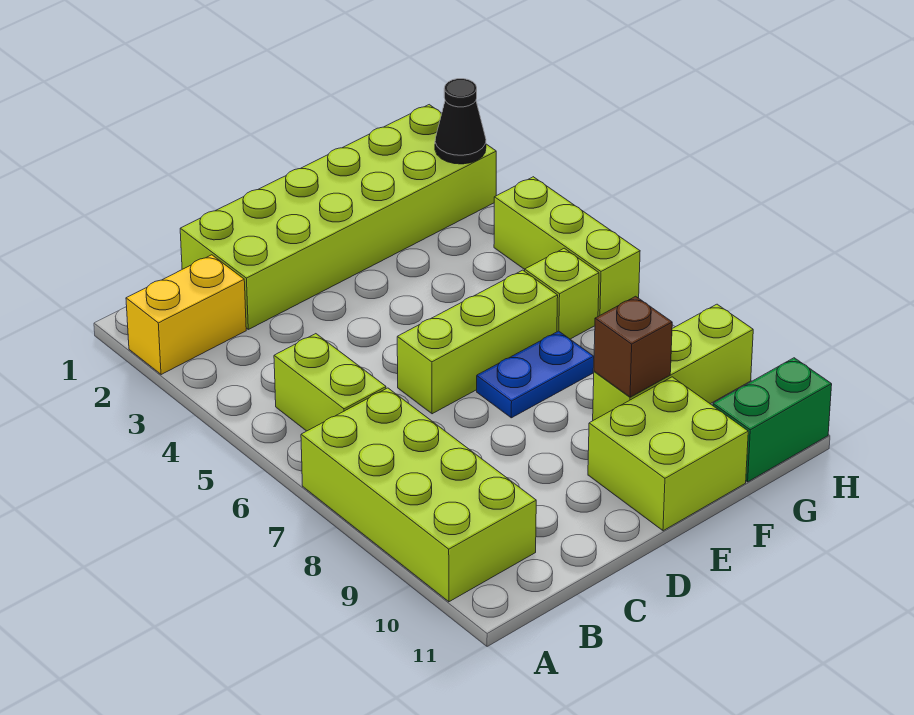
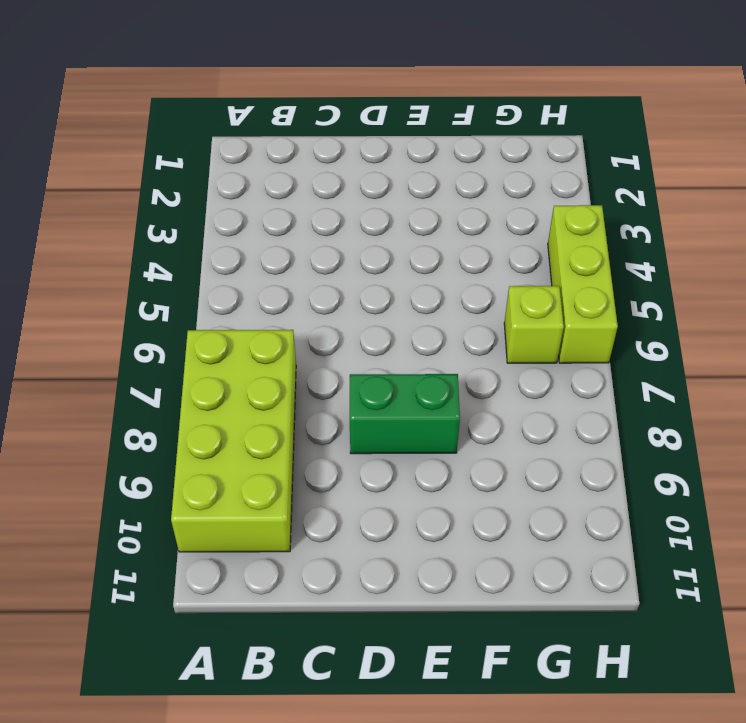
green brick D8:E8 level 1 -> green brick G11:H11 level 1
none -> yellow brick A2:B2 level 1
none -> lime brick B5:B6 level 1
none -> lime brick C1:H2 level 1

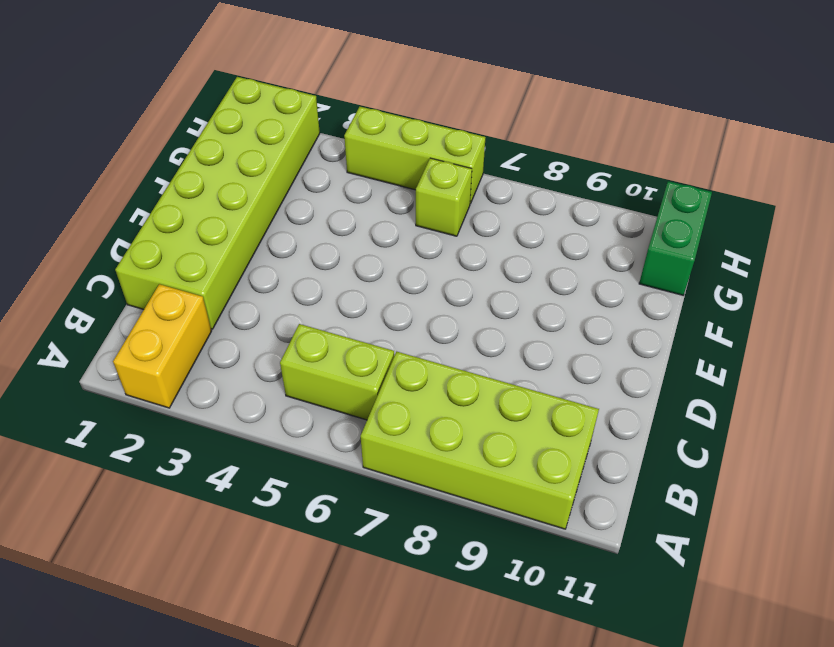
none -> lime brick D6:F6 level 1
none -> blue plate E7:F7 level 1
none -> lime brick E10:F11 level 1

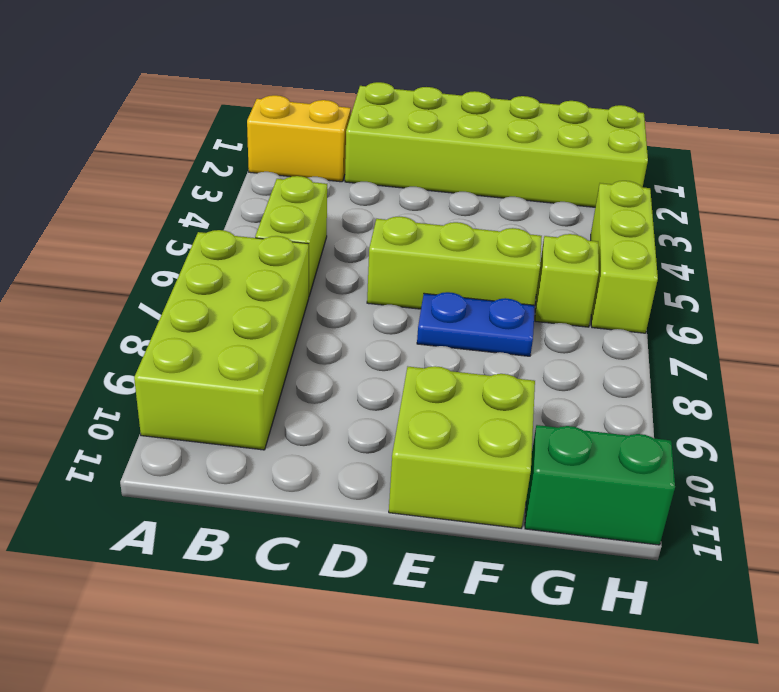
none -> lime brick F9:H9 level 1
none -> brown brick F9 level 2
none -> black cone H2 level 2

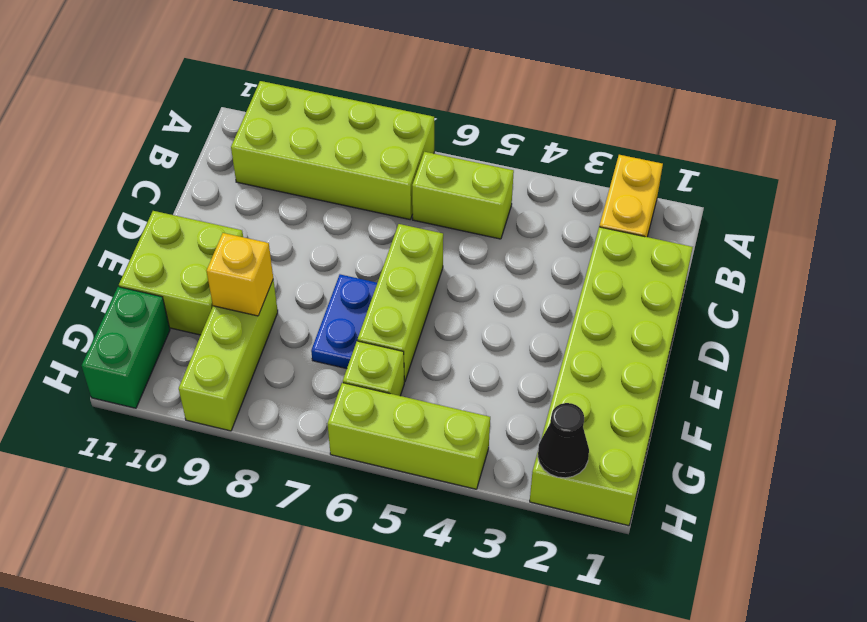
yellow brick F9 level 2 -> brown brick F9 level 2

